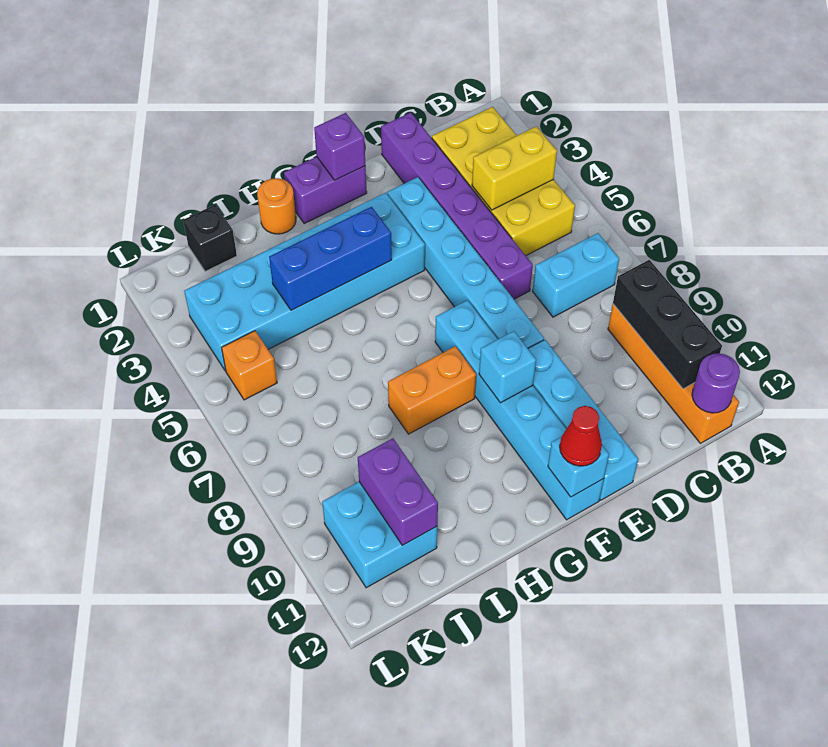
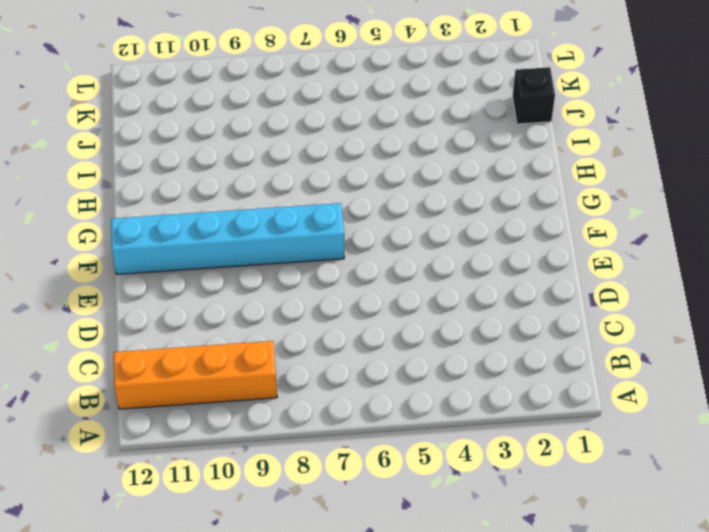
none -> yellow brick B2:C5 level 1
none -> cyan brick B7:C7 level 1
none -> purple brick D1:D6 level 1

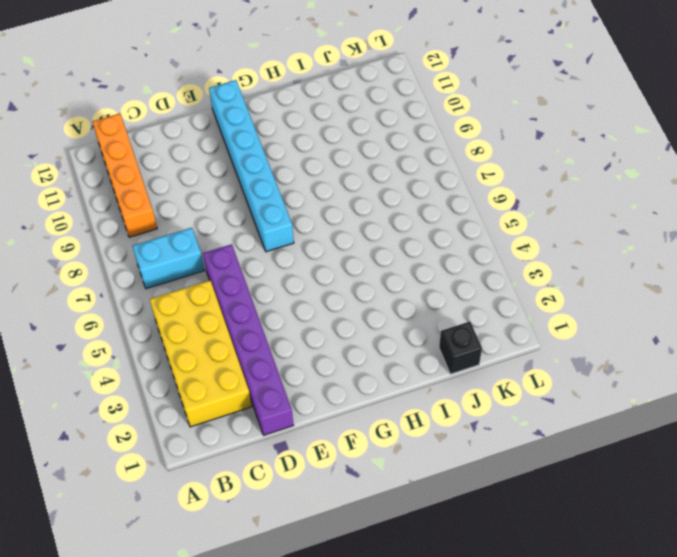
none -> cyan brick E3:E8 level 1
none -> cyan brick E9:E12 level 1
none -> purple brick F1:G1 level 1

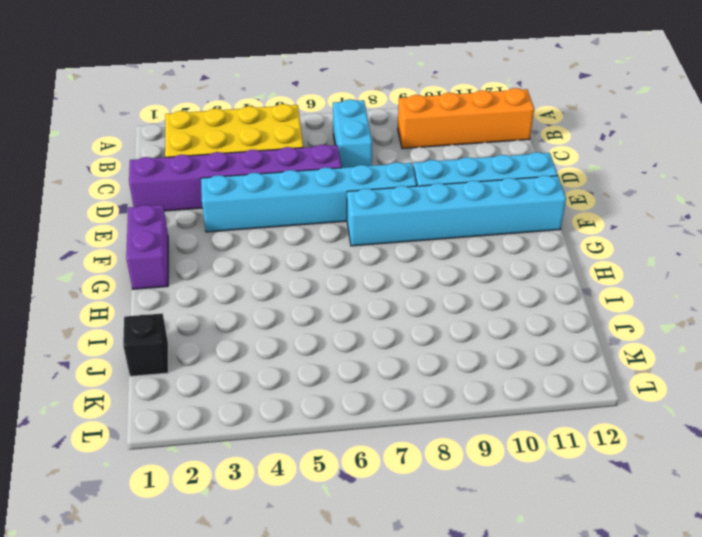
none -> cyan brick F3:K4 level 1
none -> orange brick G8:H8 level 1
none -> orange round brick H1 level 1

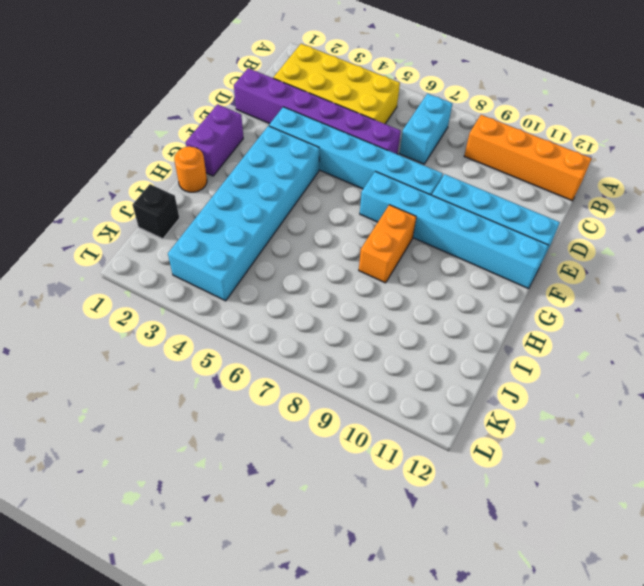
none -> cyan brick J10:K11 level 1
none -> orange brick K5 level 1
none -> yellow brick B4:C4 level 2

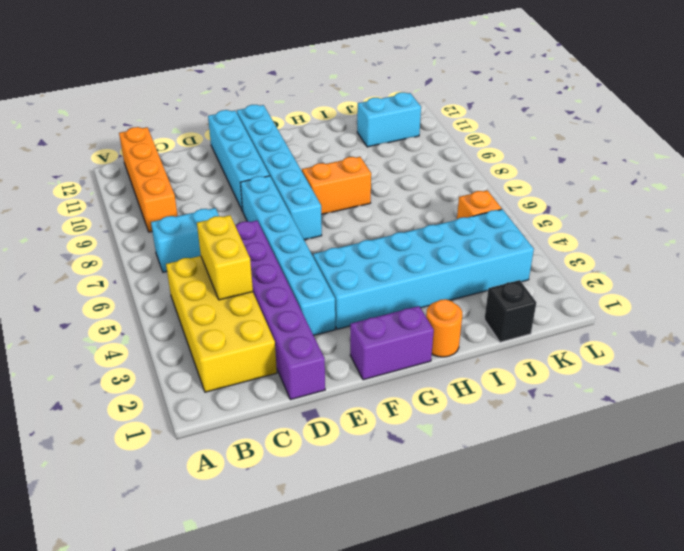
yellow brick C4:C5 level 2 -> yellow brick B4:C4 level 2
cyan brick J11:K11 level 1 -> cyan brick J10:K11 level 1
none -> black brick B9:B11 level 2
none -> purple round brick B12 level 2
none -> purple brick F1 level 2

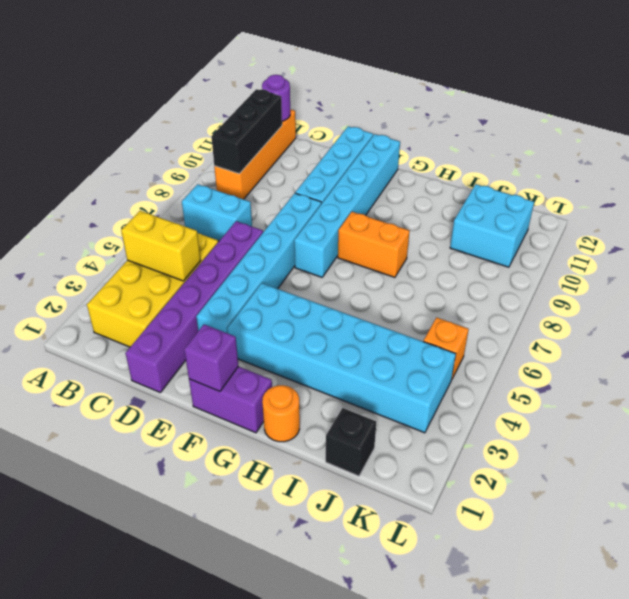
none -> cyan brick F9 level 2
none -> cyan brick F12 level 2
none -> blue brick G4:I4 level 2

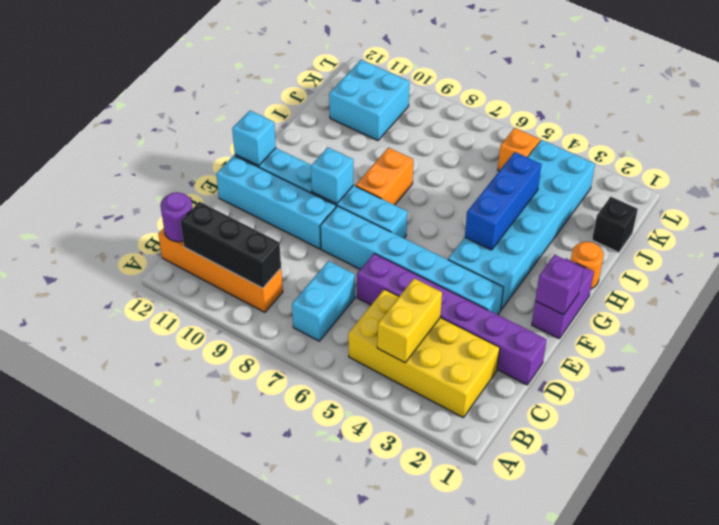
none -> purple brick J10:J11 level 2
none -> red cone F12 level 3

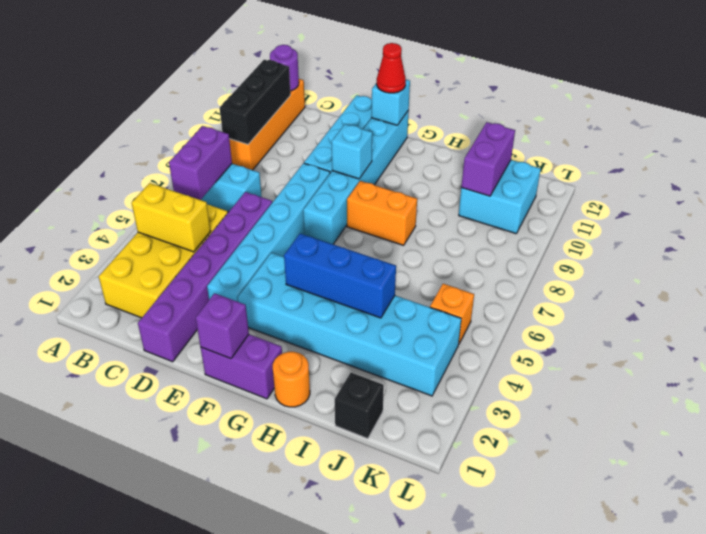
purple brick B6:B7 level 2 -> none

